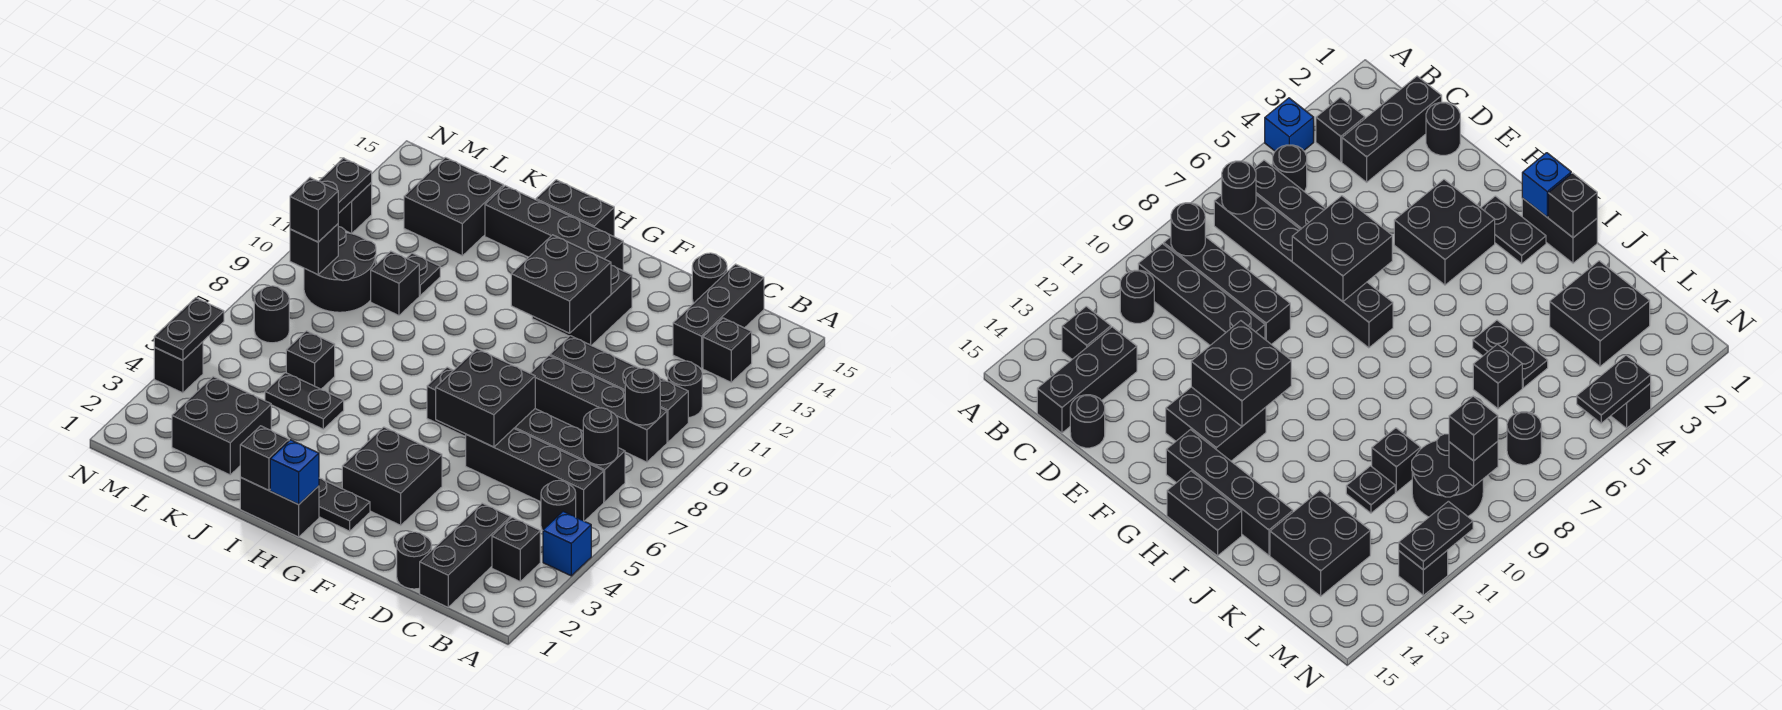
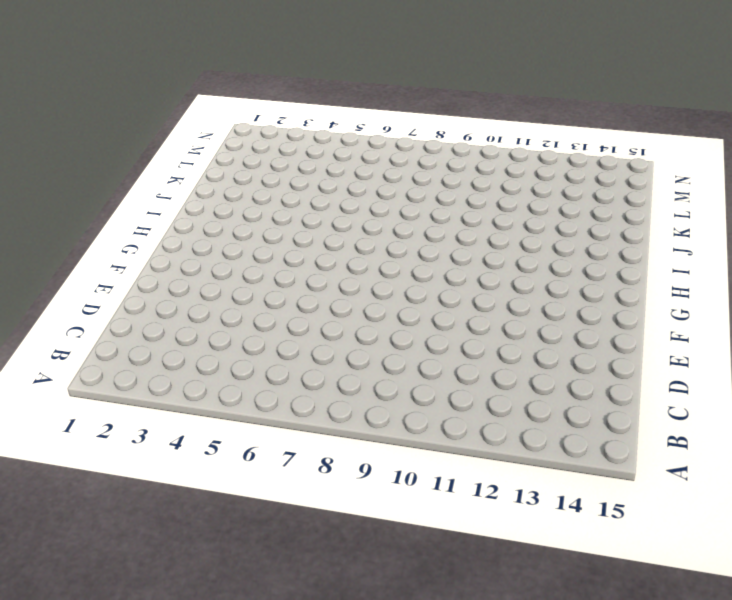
none -> blue brick A4 level 1
none -> black brick B3 level 1
none -> black round brick B5 level 1
none -> black brick B6:E6 level 1

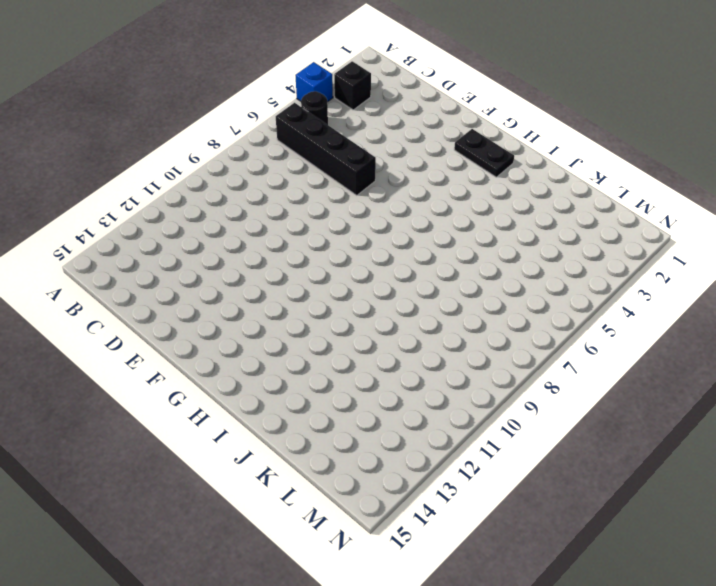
none -> black brick B7:G7 level 1
none -> black brick B9:E9 level 1
none -> black brick B10:E10 level 1
none -> black round brick B11 level 1

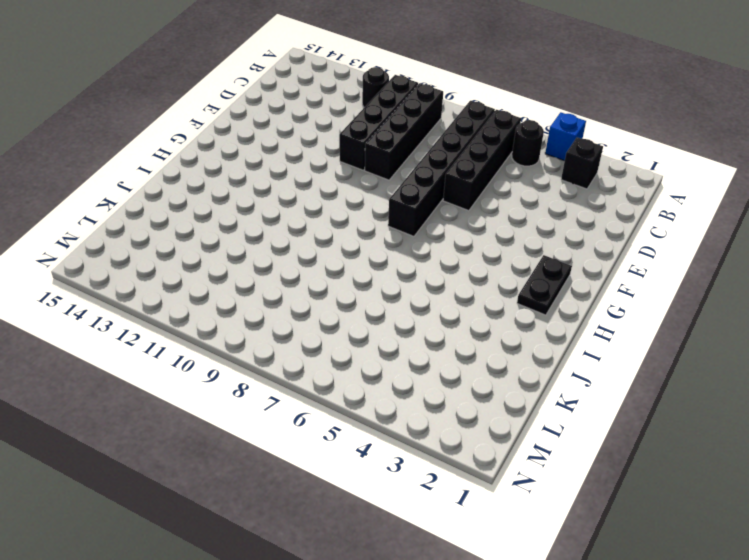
none -> black brick B13 level 1
none -> black brick C1:C3 level 1
none -> black brick C13:C15 level 1
none -> black round brick D1 level 1

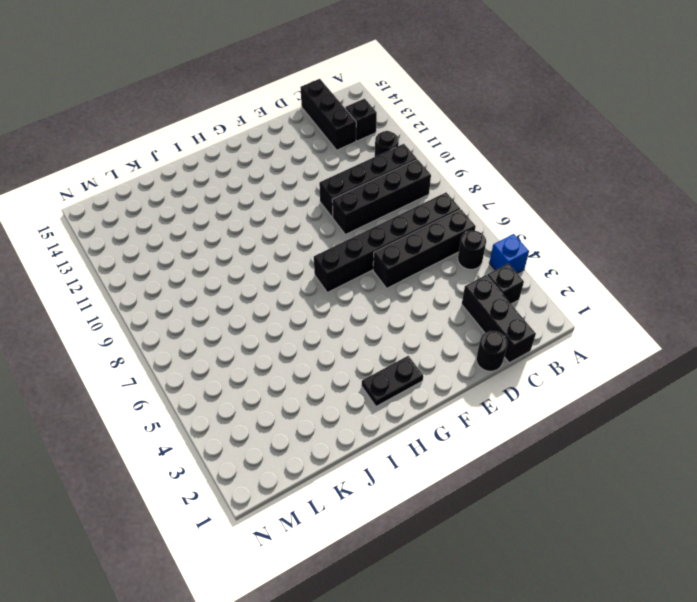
none -> black round brick D15 level 1
none -> black brick F3:G4 level 1
none -> black brick F12:G13 level 1
none -> black brick G14:J14 level 1

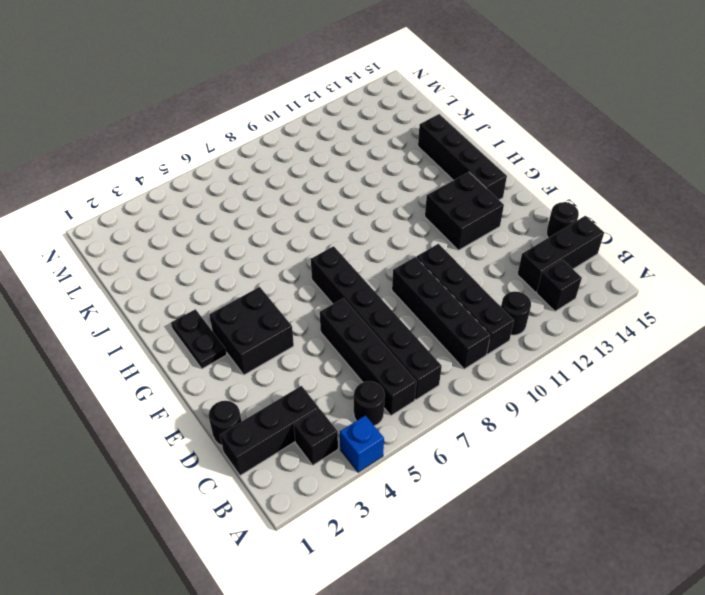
none -> black brick H1:I1 level 1
none -> black brick H15:I15 level 1
none -> black plate J5:K5 level 1
none -> black brick K2:L3 level 1

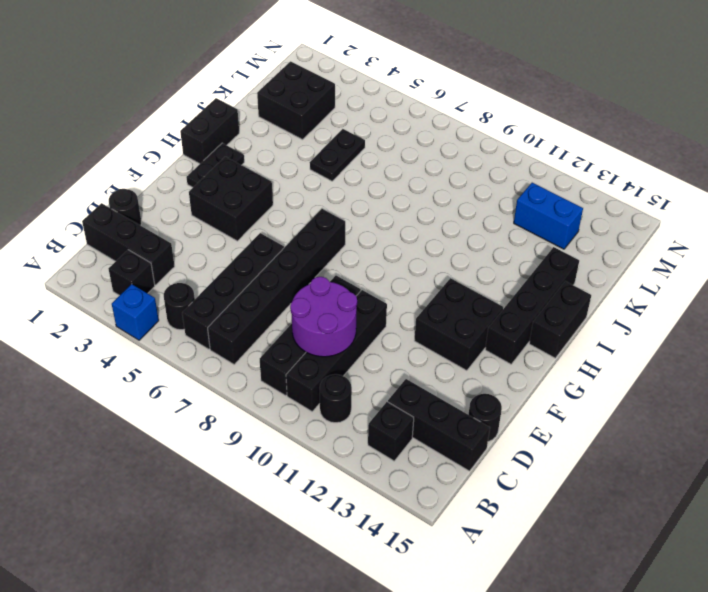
purple round brick C9:D10 level 2 -> none
blue brick L12:L13 level 1 -> black brick K13:L14 level 1
none -> black brick K6 level 1
none -> black brick K10 level 1
none -> black plate K11 level 1
none -> black round brick L9:M10 level 1

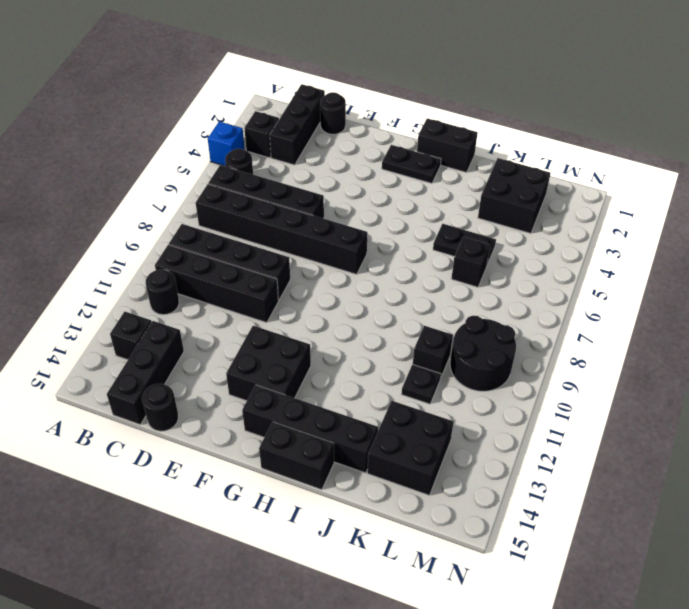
none -> black brick F3:G4 level 1
none -> black round brick M7 level 1
none -> black brick N4 level 1
none -> black brick N12 level 1

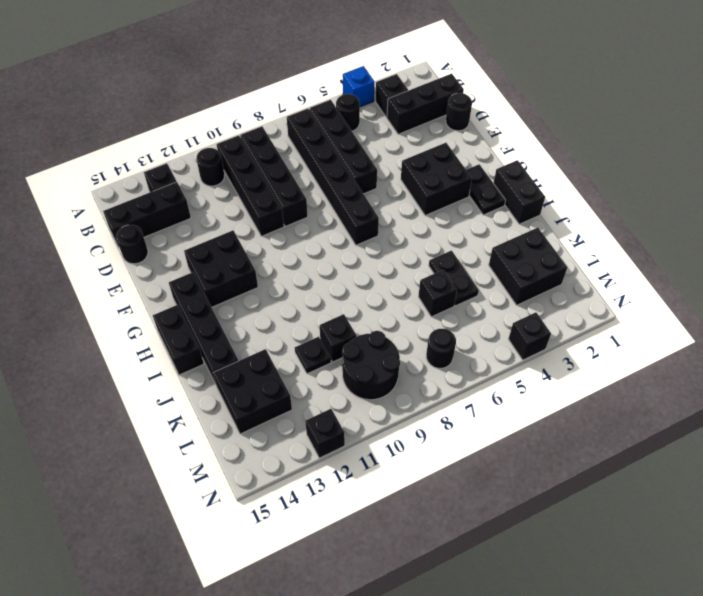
none -> black round brick B7 level 2
none -> black round brick B9 level 2
none -> black brick E6:F7 level 2
none -> black brick F11:G12 level 2

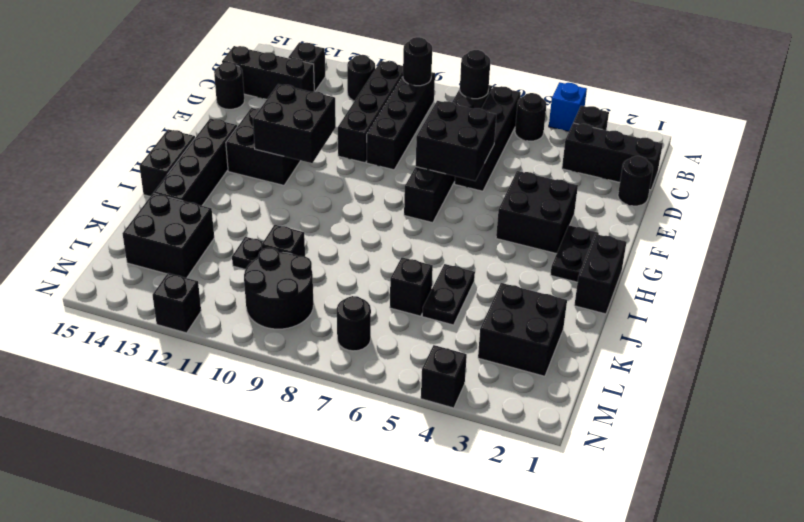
none -> blue brick H1 level 2
none -> black brick I1 level 2
none -> black brick M9 level 2
none -> black plate N4:N5 level 2

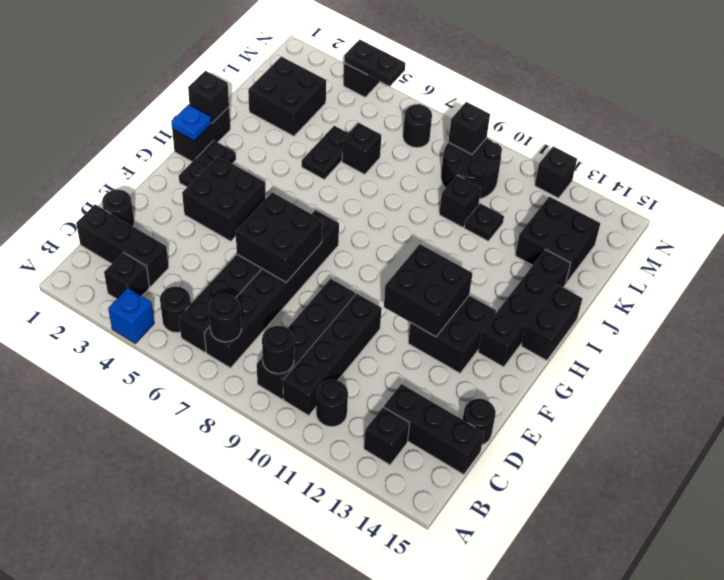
blue plate H1 level 2 -> blue brick H1 level 2
none -> black plate N11:N12 level 2
none -> black brick M9 level 3

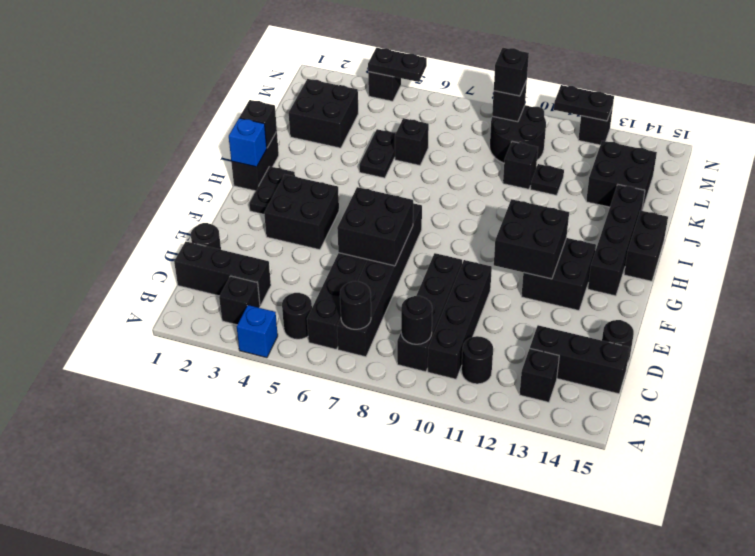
none -> black round brick M7 level 1

